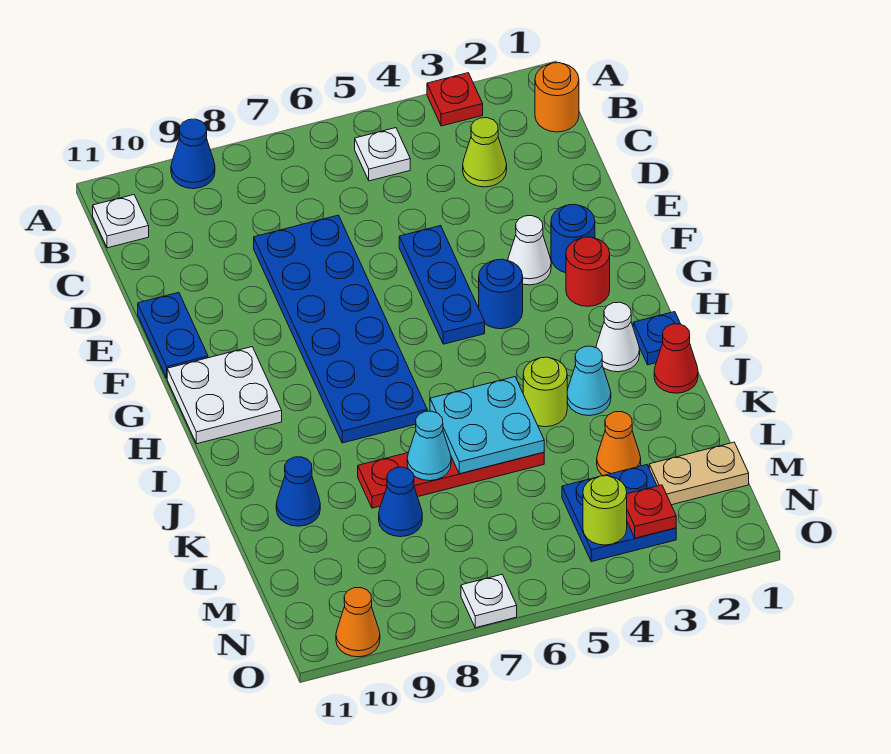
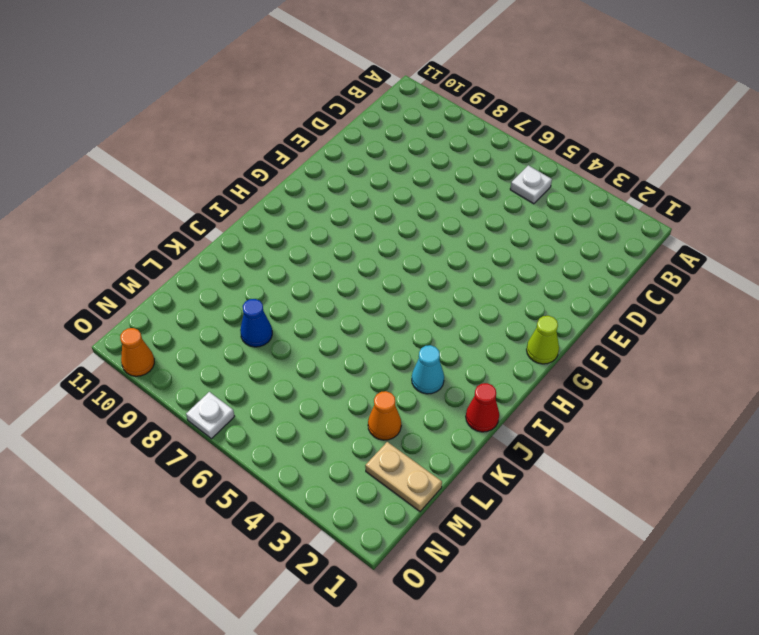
lime cone G1 level 1 -> lime cone C3 level 1
none -> red plate A3 level 1
none -> blue cone A9 level 1
none -> orange round brick B1 level 1
none -> white plate B11 level 1

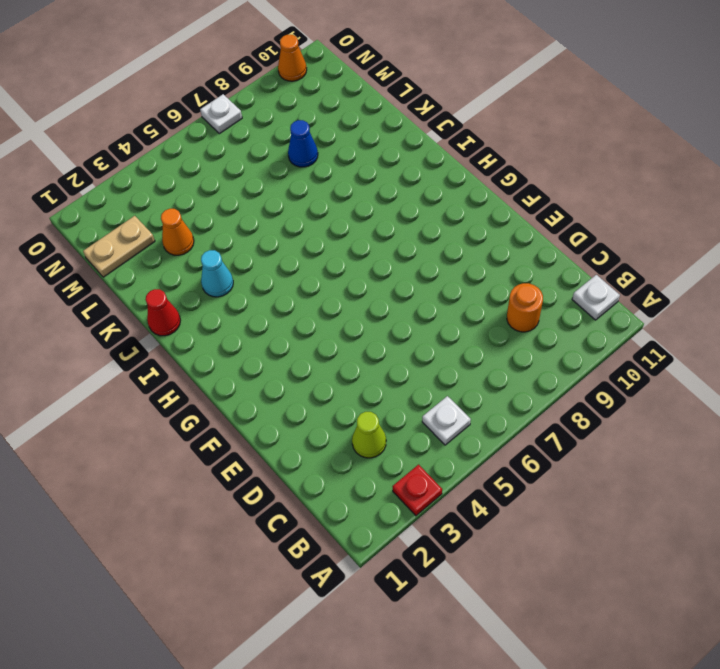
orange round brick C9 level 1 -> orange round brick B1 level 1
none -> blue cone A9 level 1
none -> blue plate D7:I8 level 1
none -> blue plate E5:G5 level 1
none -> blue plate E11:F11 level 1

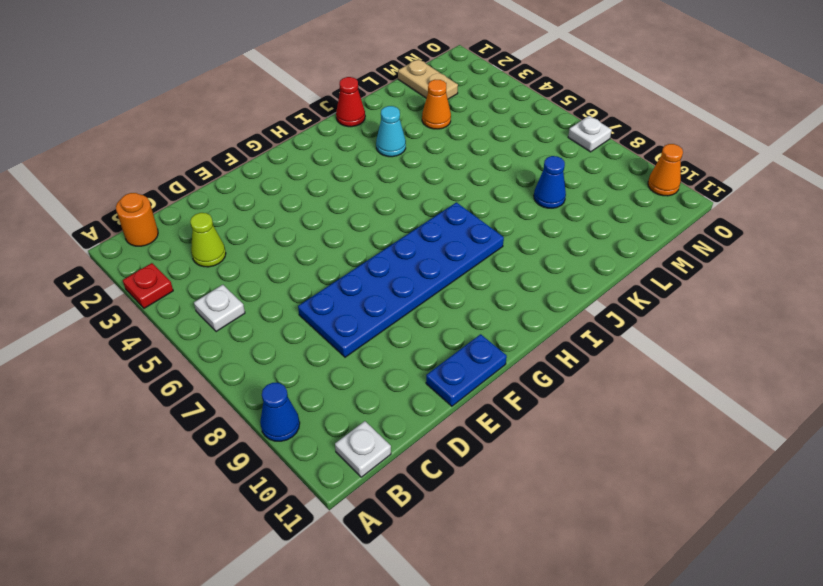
none -> blue plate E5:G5 level 1
none -> blue round brick F2 level 1
none -> white cone F3 level 1
none -> red round brick G2 level 1

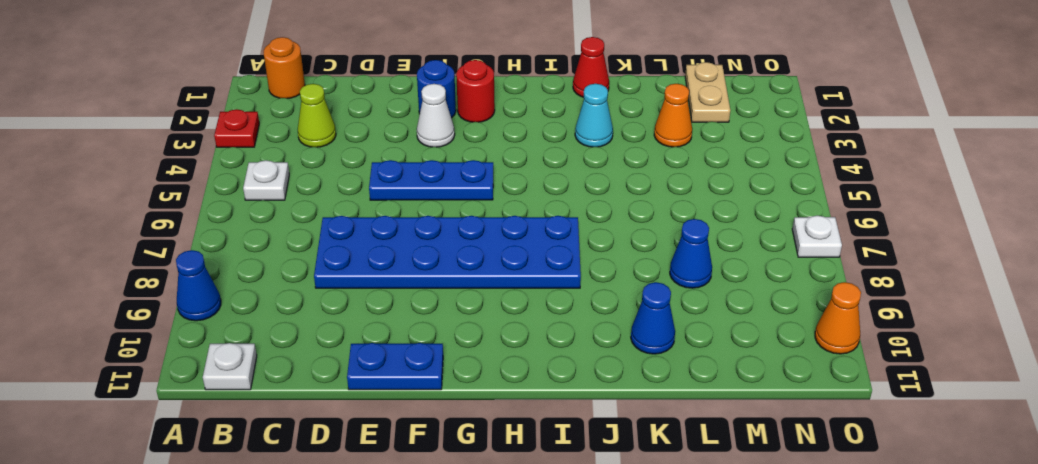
none -> blue round brick G4 level 1
none -> white plate G10:H11 level 1
none -> blue plate I1 level 1
none -> white cone I2 level 1

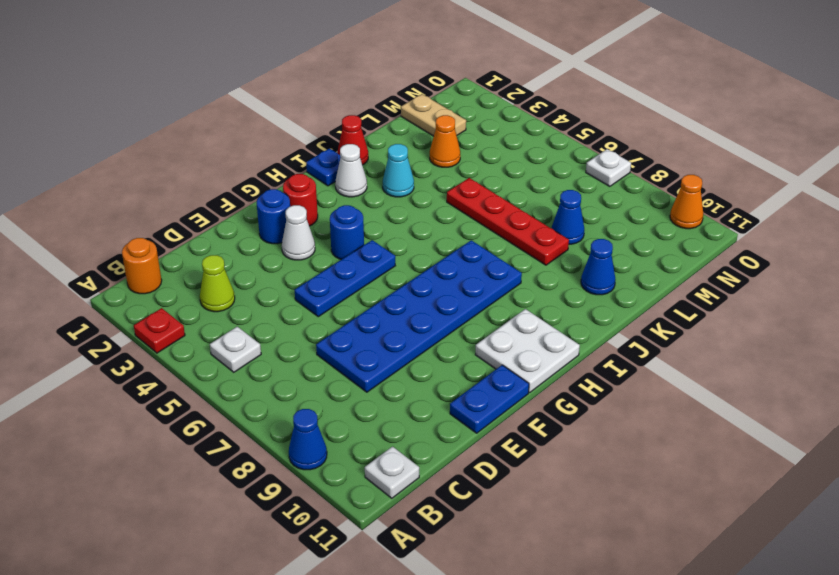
none -> lime round brick J4 level 1
none -> blue plate M3:N4 level 1
none -> cyan plate J5:K6 level 2
none -> cyan cone K7 level 2

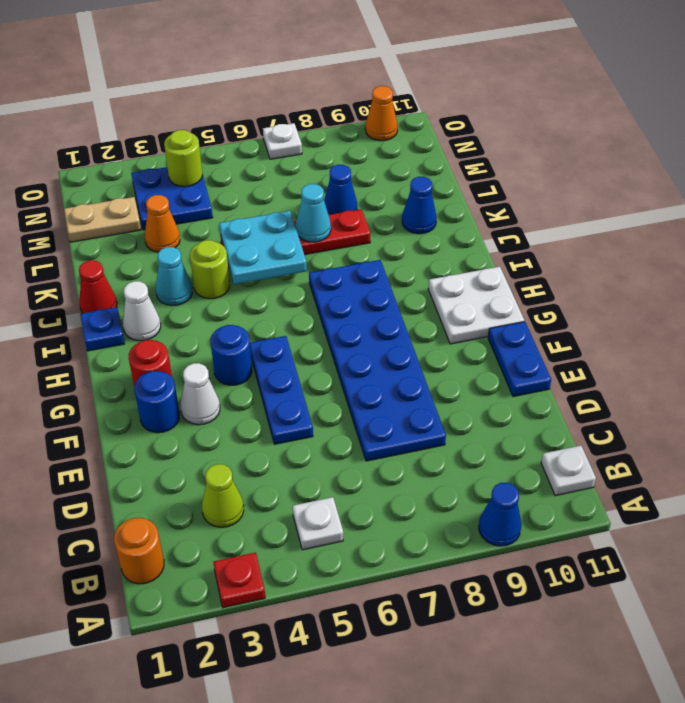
none -> red plate N3 level 2

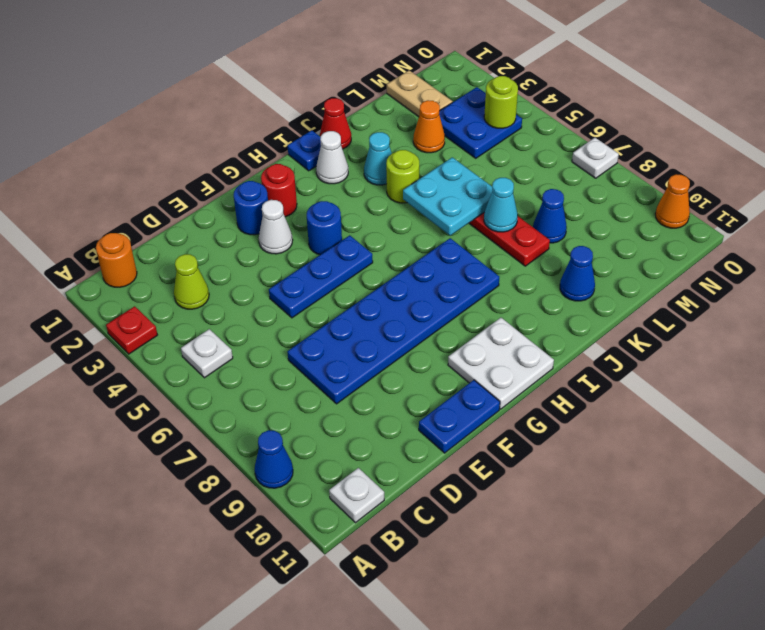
none -> red plate N3 level 2

